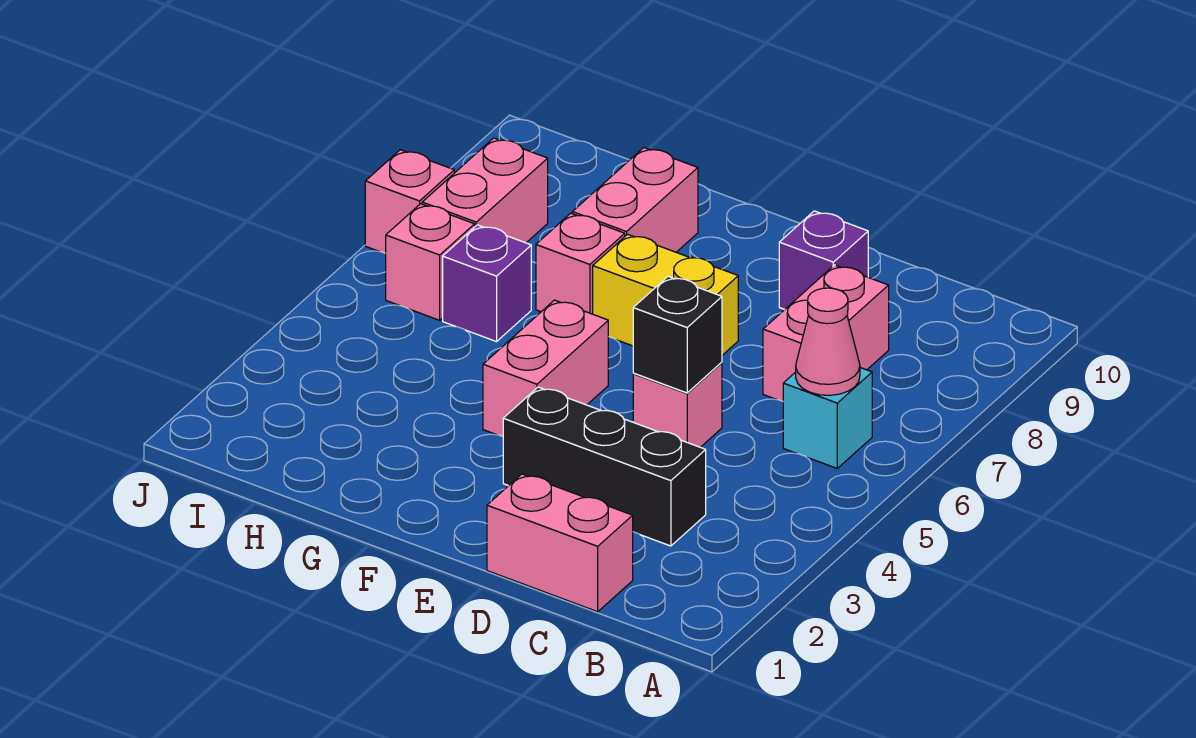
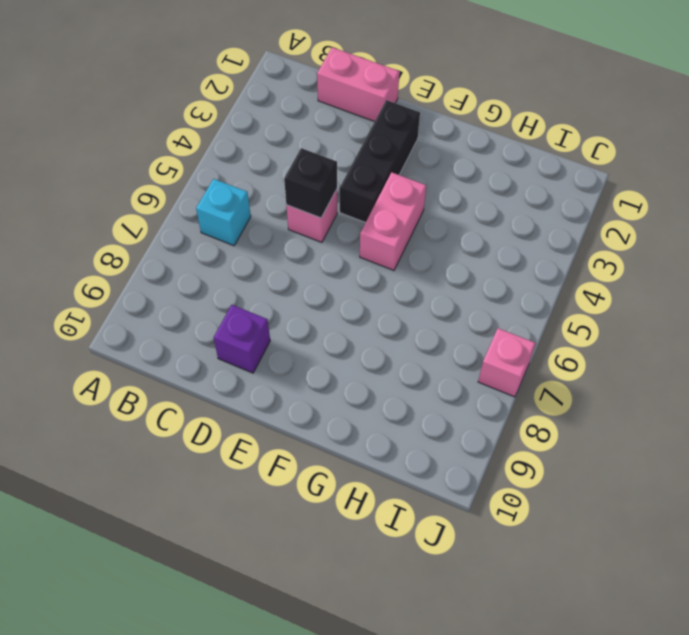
black brick E2:E4 level 1 -> black brick C3:E3 level 1
none -> pink brick C7:C8 level 1
none -> yellow brick E7:F7 level 1
none -> pink brick G7 level 1

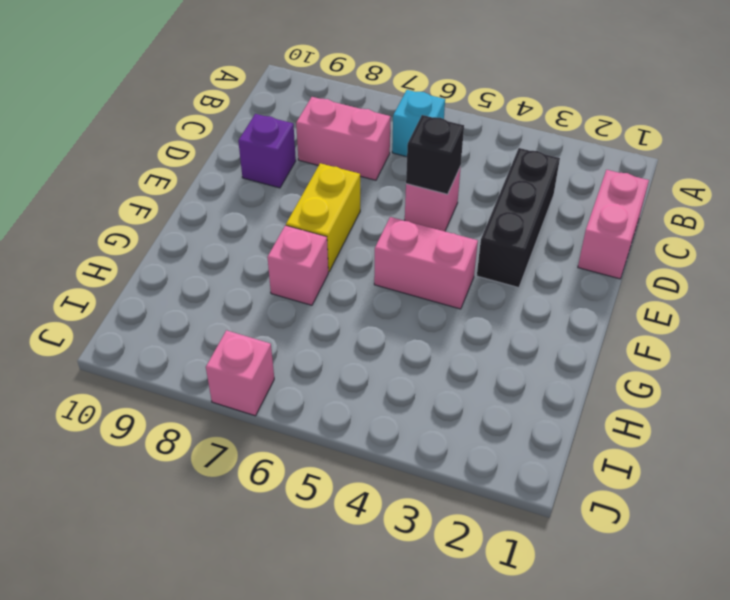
none -> pink brick G8:G9 level 1
none -> purple brick H6 level 1
none -> pink brick I6 level 1

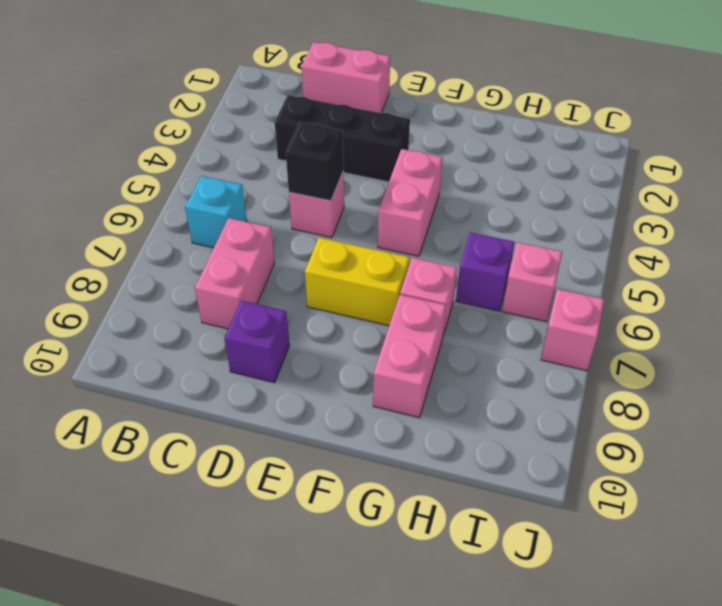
none -> pink brick I7:I8 level 1
none -> pink cone B6 level 2

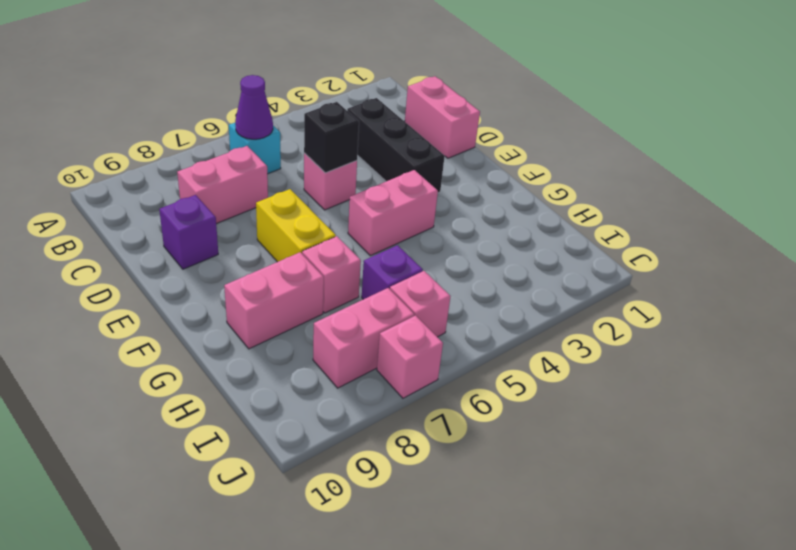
purple cone B6 level 2 -> pink cone B6 level 2

